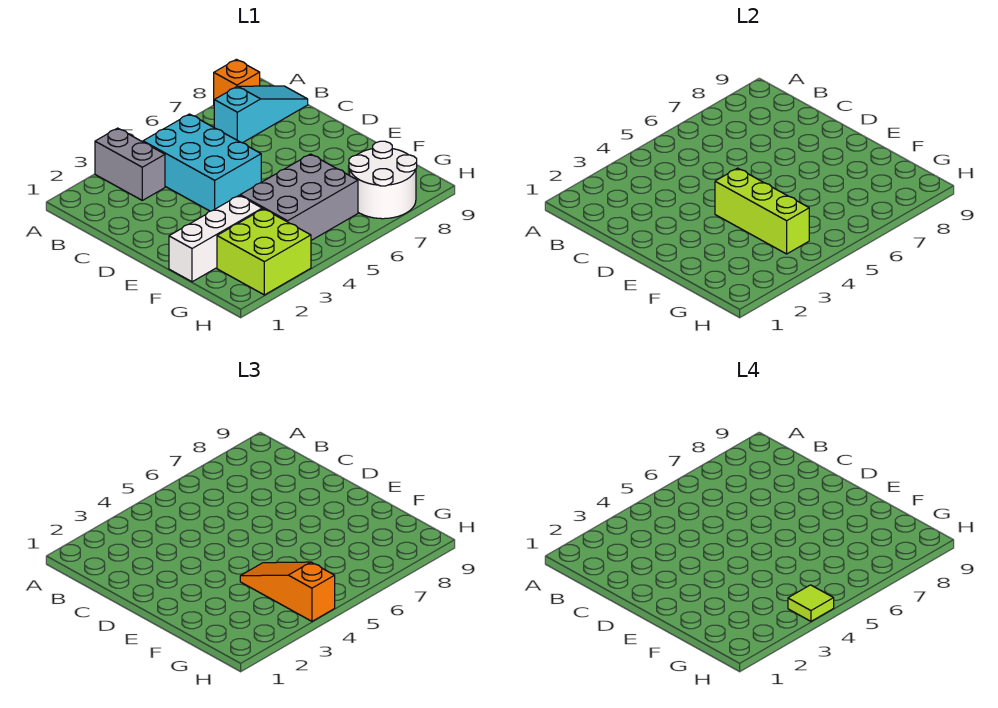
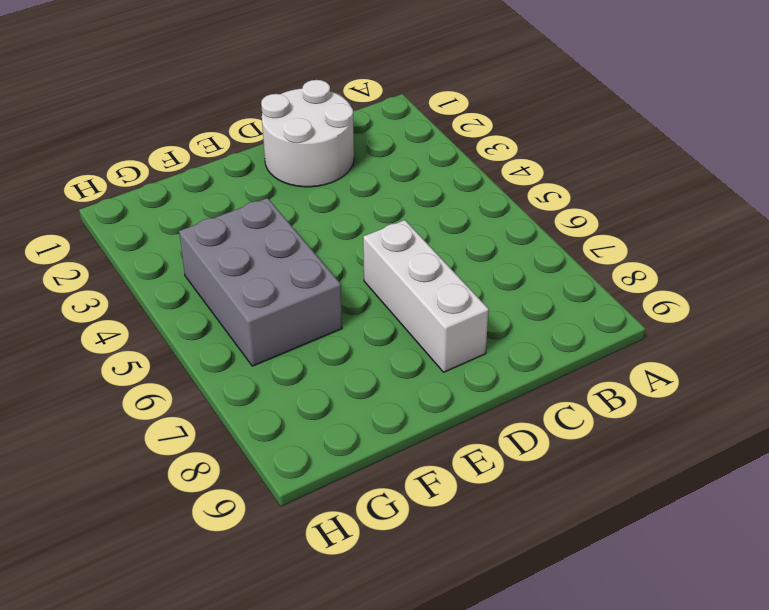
white round brick C1:D2 level 1 -> white round brick G7:H8 level 1
white brick D6:D8 level 1 -> white brick F1:F3 level 1
none -> grey brick A3:B3 level 1
none -> orange brick A8 level 1

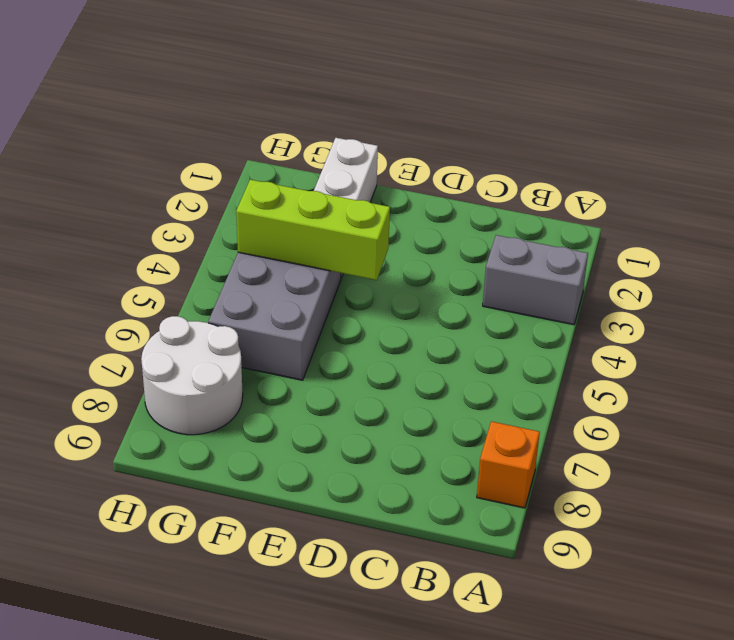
none -> cyan brick B4:D5 level 1
none -> cyan slope B7:B9 level 1 top 7

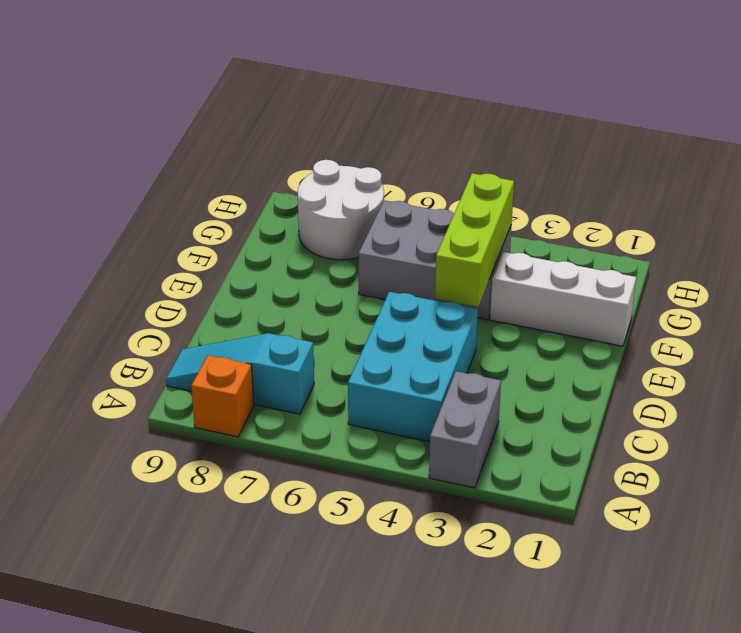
none -> lime brick G2:H3 level 1
none -> orange slope F4:H4 level 3 top H

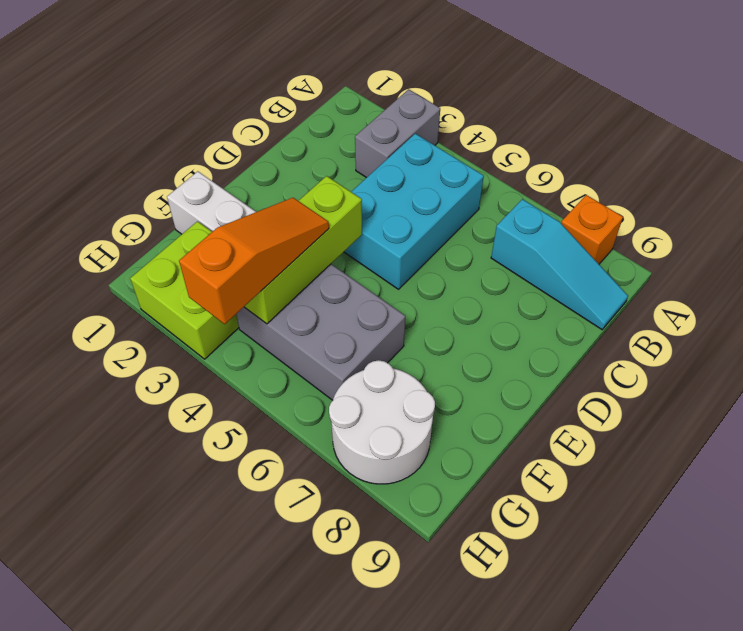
none -> lime tile H4 level 4

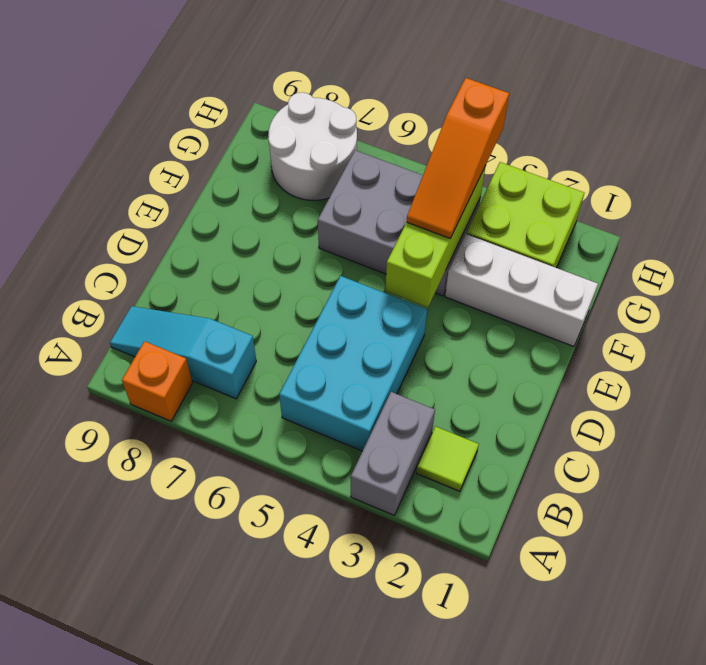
lime tile B2 level 1 -> lime tile H4 level 4

